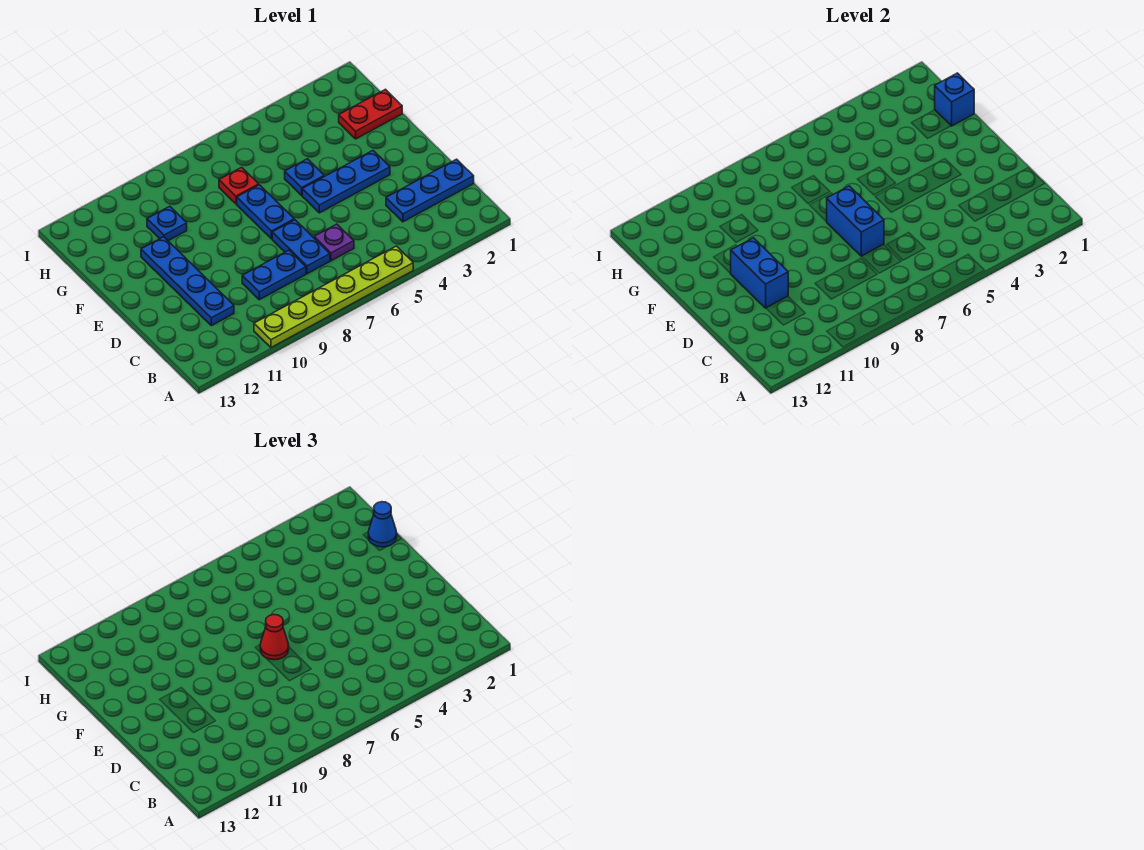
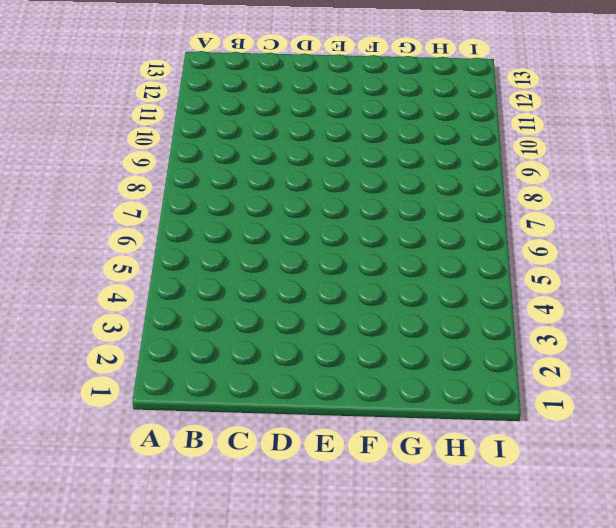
none -> lime plate A5:A10 level 1
none -> blue plate C1:C3 level 1
none -> purple plate C6 level 1

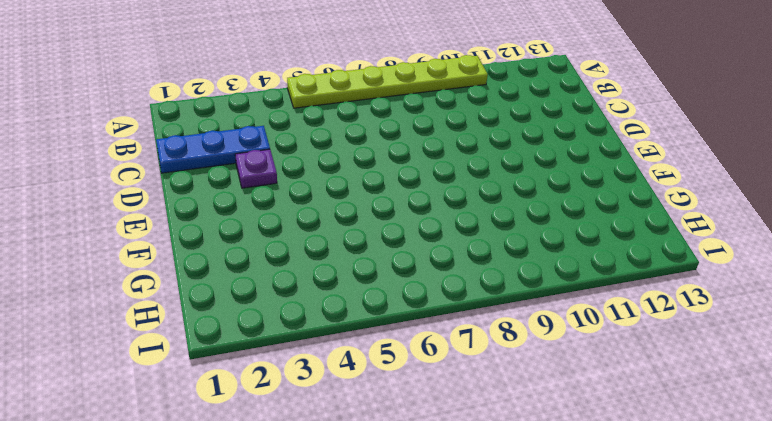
purple plate D3 level 1 -> purple plate C6 level 1
none -> blue plate C7:D7 level 1
none -> blue plate C8:C9 level 1
none -> blue plate C11:F11 level 1

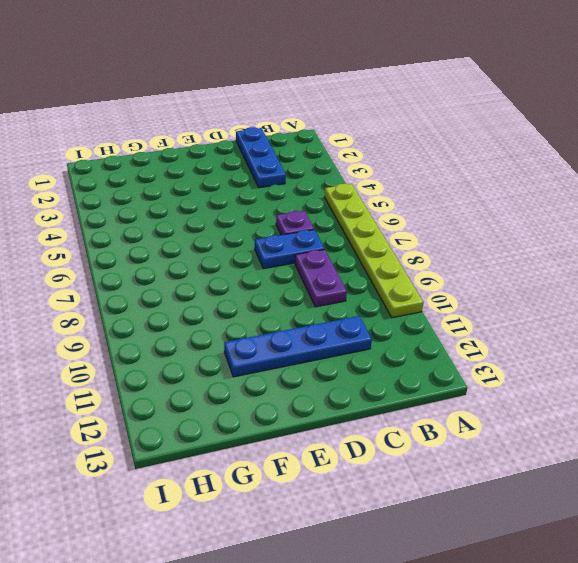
purple plate C8:C9 level 1 -> blue plate C8:C9 level 1
none -> blue plate E3:E5 level 1
none -> blue plate E7:F7 level 1
none -> blue plate F5 level 1

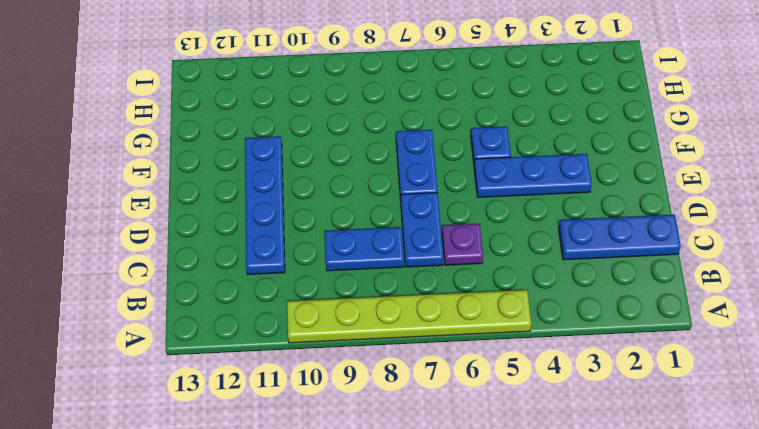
none -> red plate G1:G2 level 1
none -> red plate G7 level 1
none -> blue plate G10 level 1

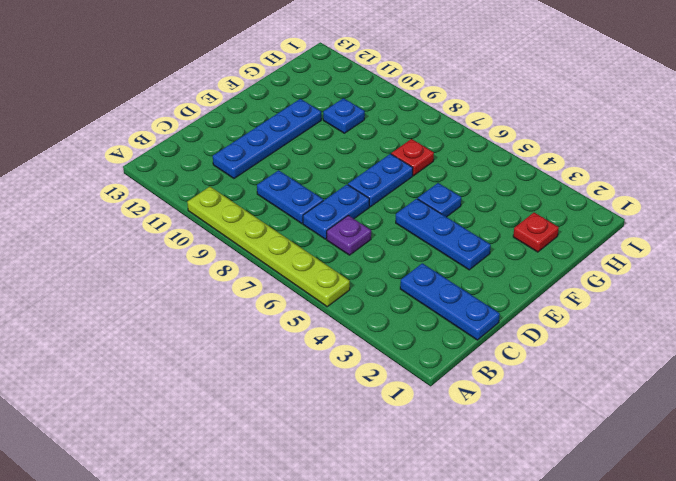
red plate G2 level 1 -> red plate G1:G2 level 1
none -> blue brick D7:E7 level 2
none -> blue brick D11:E11 level 2
none -> blue brick G1 level 2

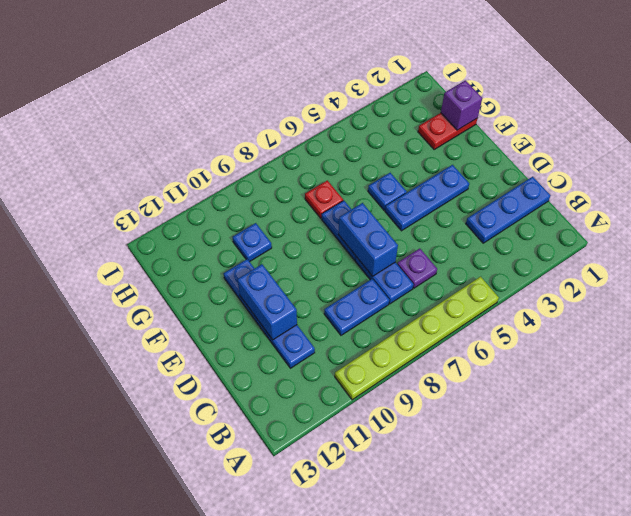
purple brick G1 level 2 -> blue brick G1 level 2
none -> red cone E7 level 3
none -> blue cone G1 level 3

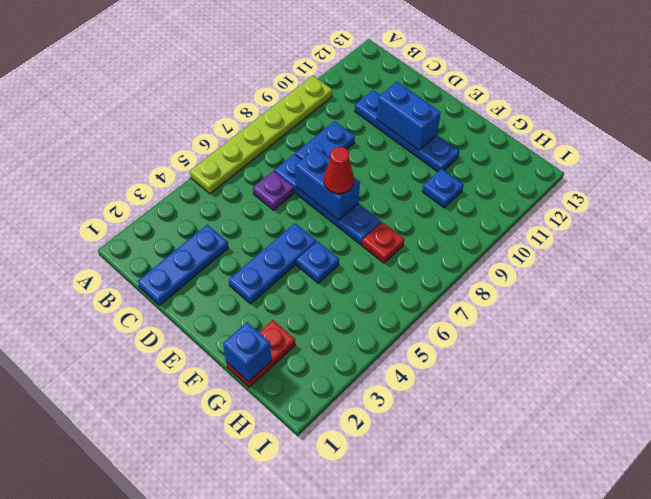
none -> blue cone G1 level 3

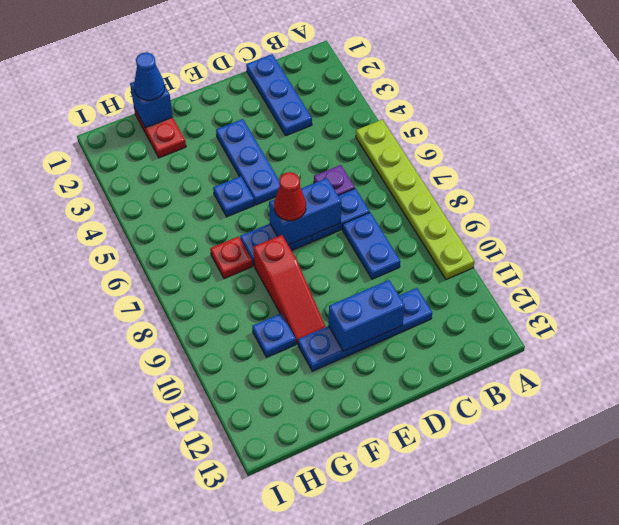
red slope F8:F10 level 1 top 8 -> none

